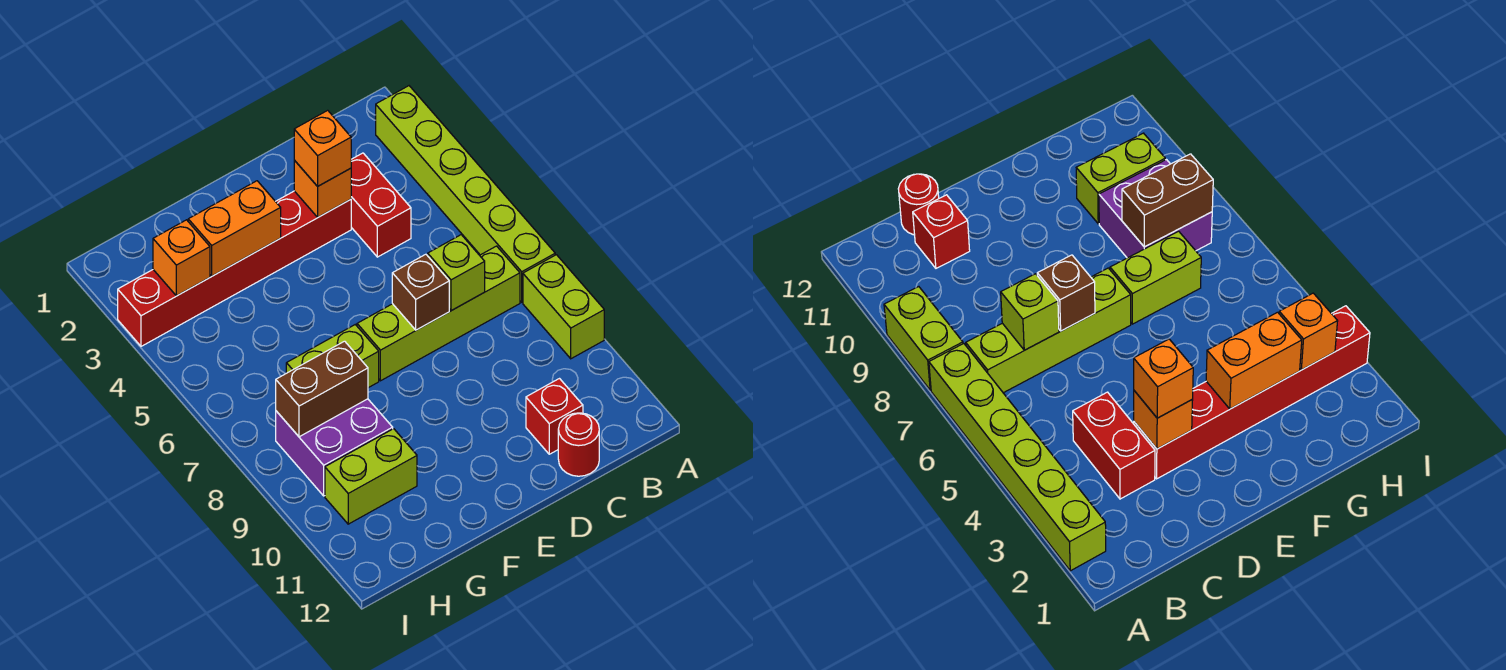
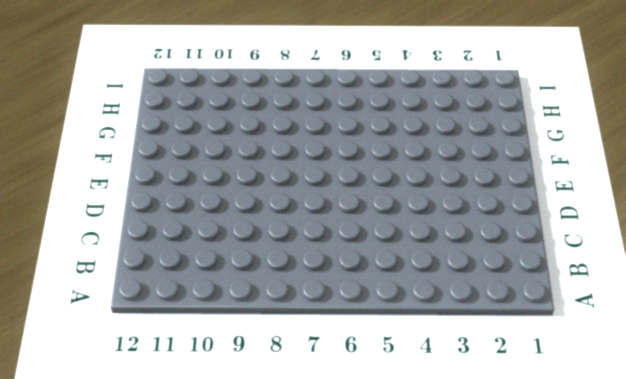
none -> lime brick A2:A7 level 1
none -> lime brick A8:A9 level 1
none -> lime brick B7:E7 level 1

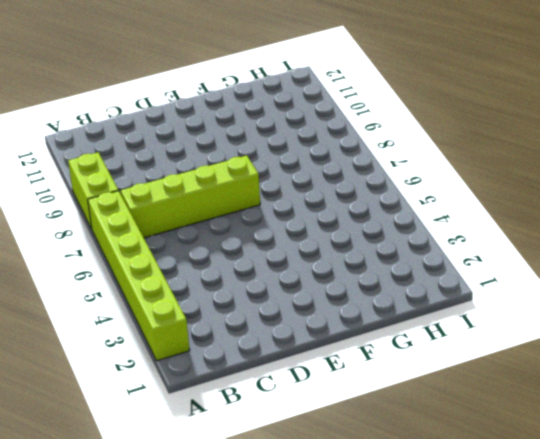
none -> red brick C3:C4 level 1
none -> red brick C11 level 1
none -> red round brick C12 level 1

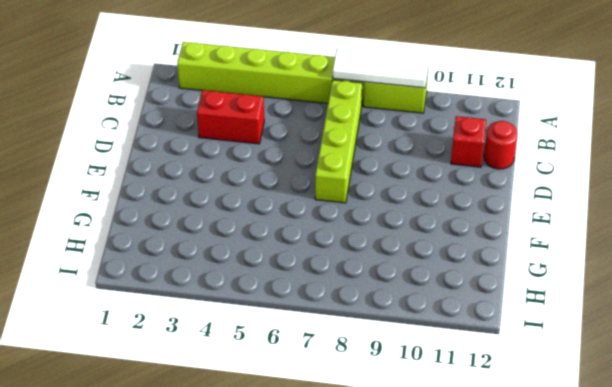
white tile A7:A9 level 2 -> none
none -> red brick D3:I3 level 1
none -> lime brick F7:G7 level 1
none -> purple brick G8:H9 level 1

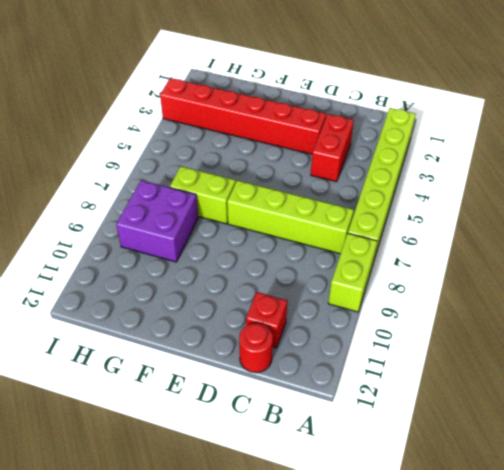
none -> lime brick G10:H10 level 1
none -> lime brick C7 level 2
none -> orange brick D3 level 2

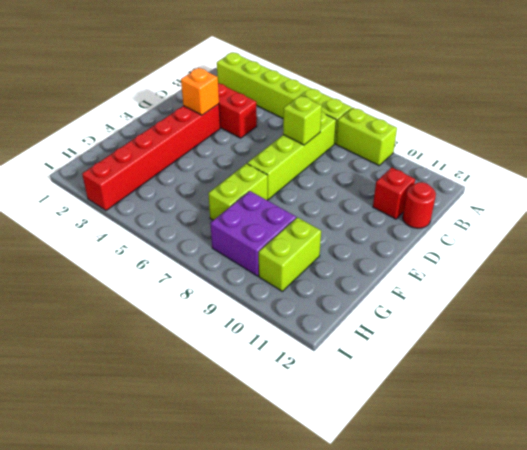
none -> brown brick D7 level 2
none -> orange brick F3:G3 level 2
none -> brown brick G8:H8 level 2

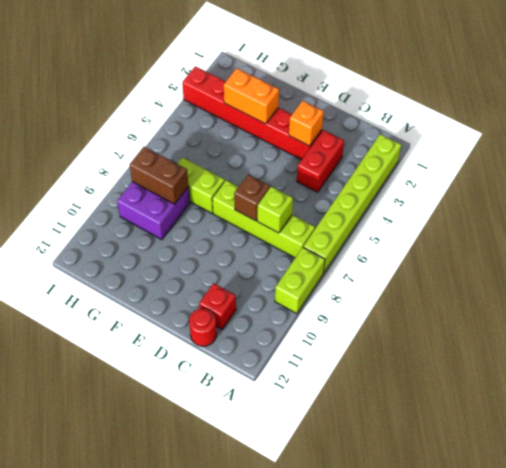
none -> lime brick G10:H10 level 1
none -> orange brick H3 level 2
none -> orange brick D3 level 3

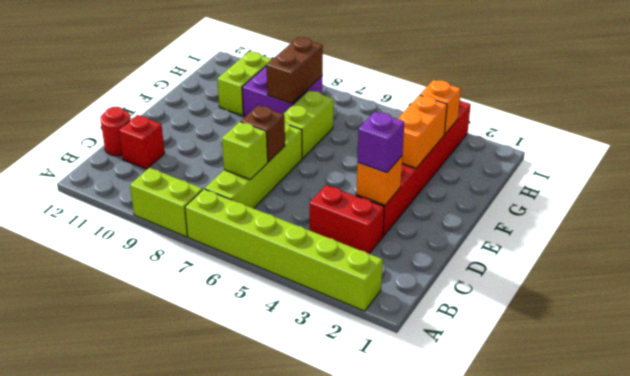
purple brick D3 level 3 -> orange brick D3 level 3

